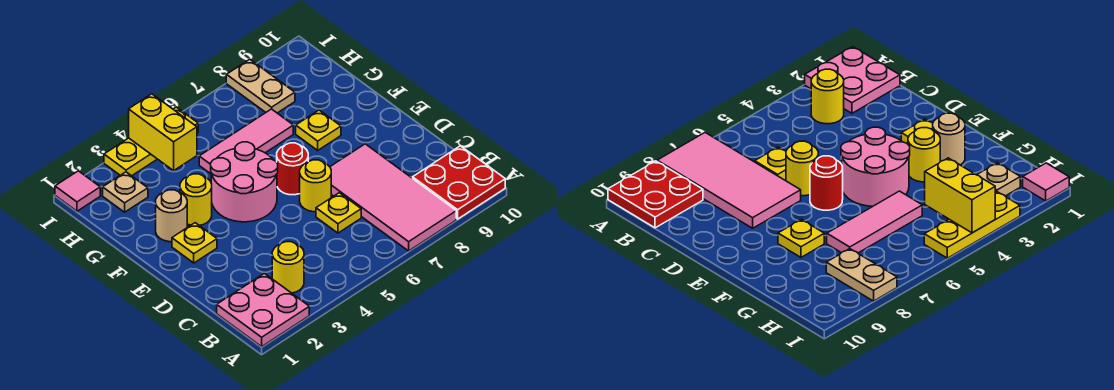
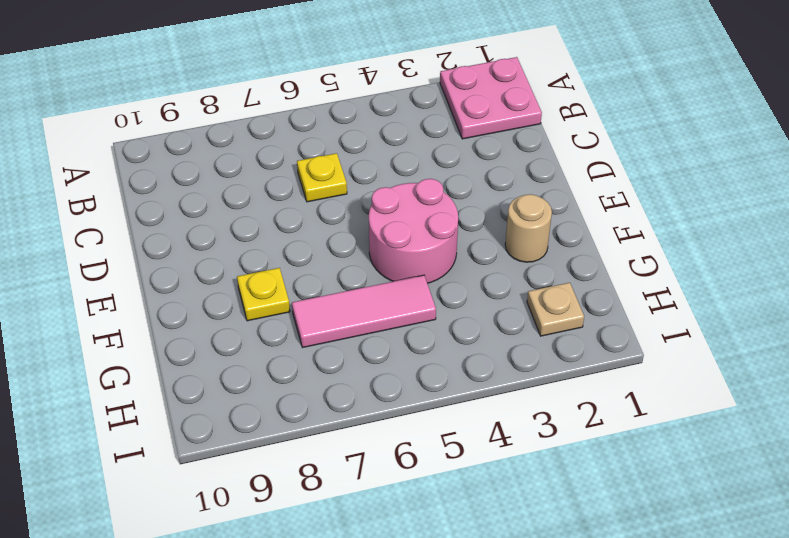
none -> pink tile A7:D8 level 1
none -> red plate A9:B10 level 1
none -> yellow round brick B3 level 1

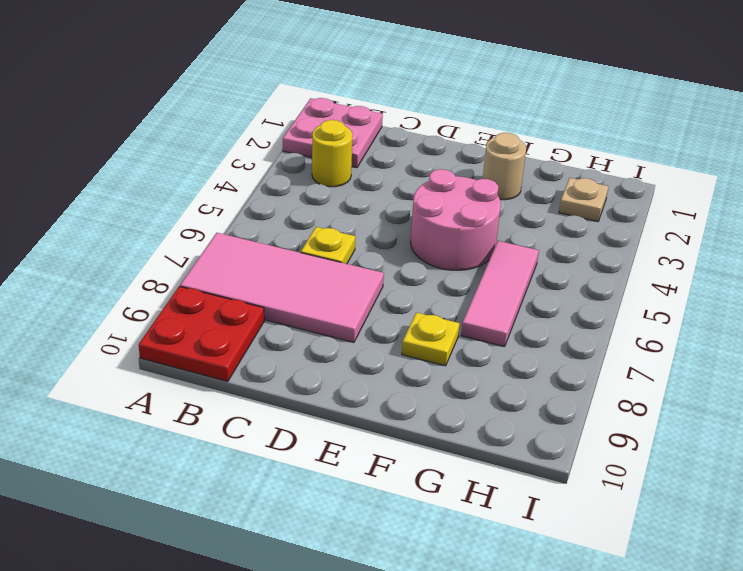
none -> yellow round brick D6 level 1
none -> yellow plate E2 level 1
none -> red round brick E6 level 1

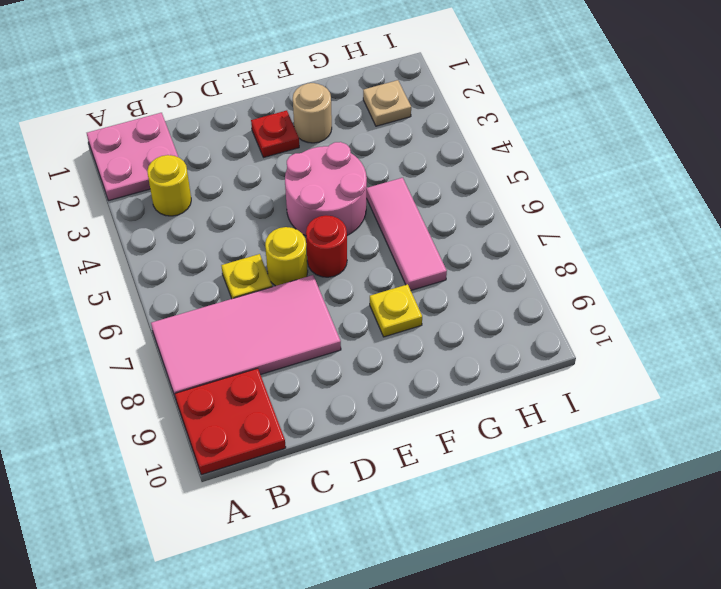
red plate E2 level 1 -> yellow plate E2 level 1
none -> yellow round brick F3 level 1
none -> tan plate H8:I8 level 1
none -> pink tile I1 level 1

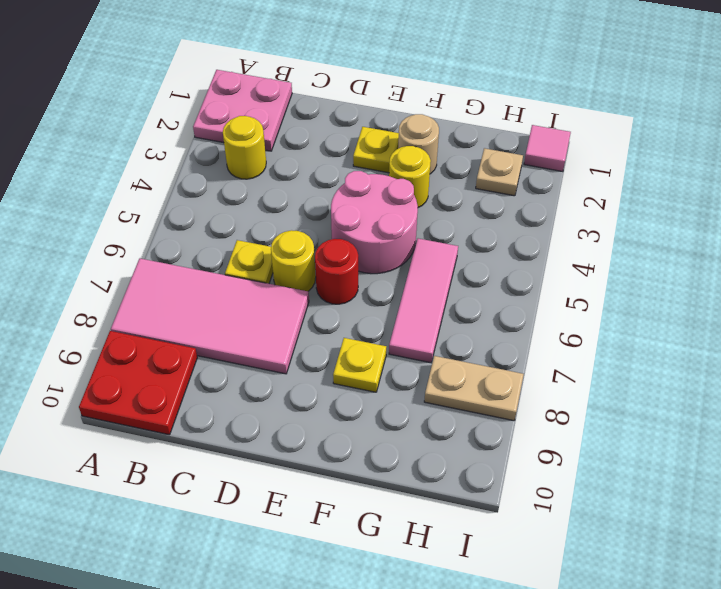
none -> yellow plate I3:I5 level 1
none -> yellow brick H4:I4 level 2

